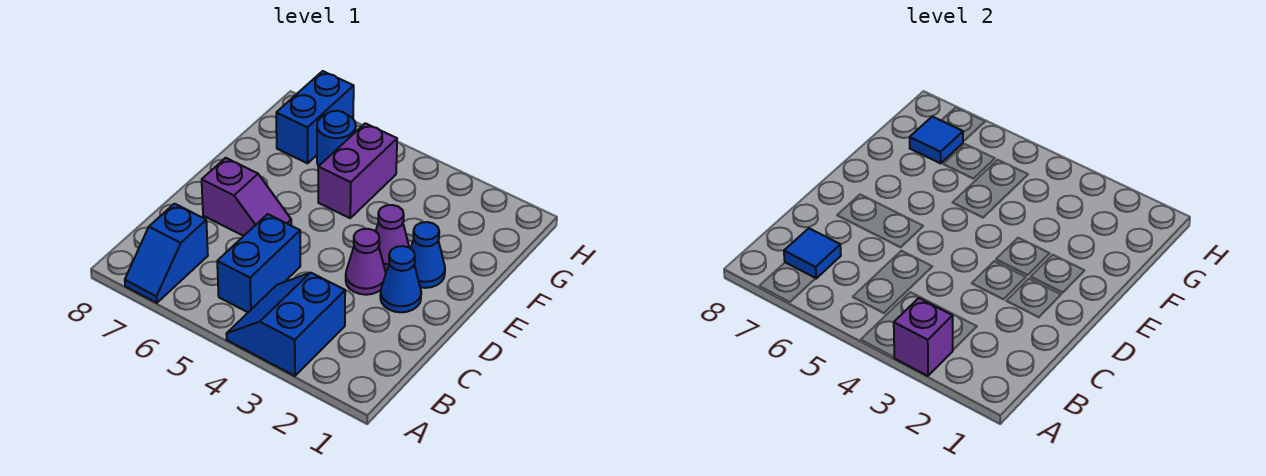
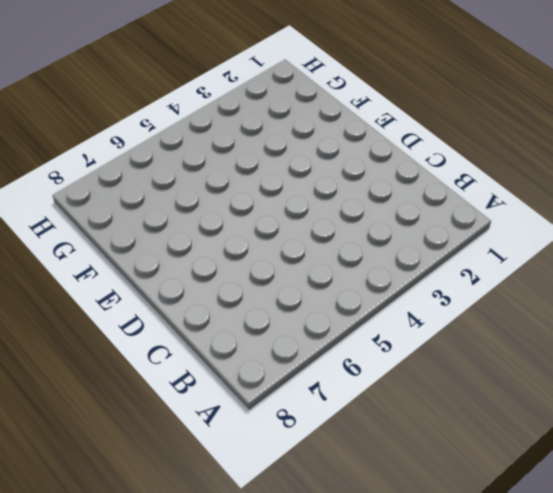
none -> blue slope A3:B4 level 1 top 3
none -> blue slope A7:B7 level 1 top B
none -> blue brick B5:C5 level 1

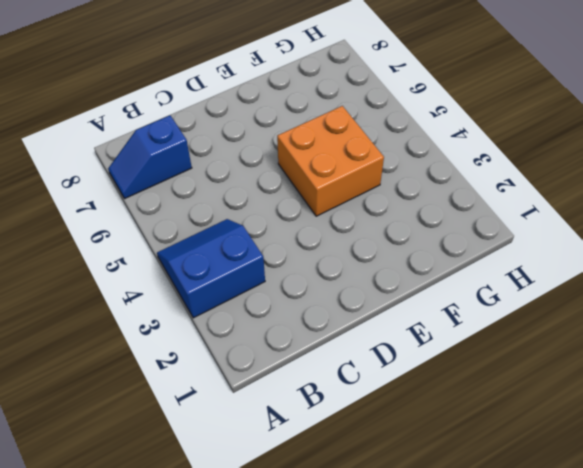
orange brick E4:F5 level 1 -> purple brick F5:G5 level 1
none -> blue brick B5:C5 level 1
none -> blue cone D2 level 1
none -> purple cone D3 level 1

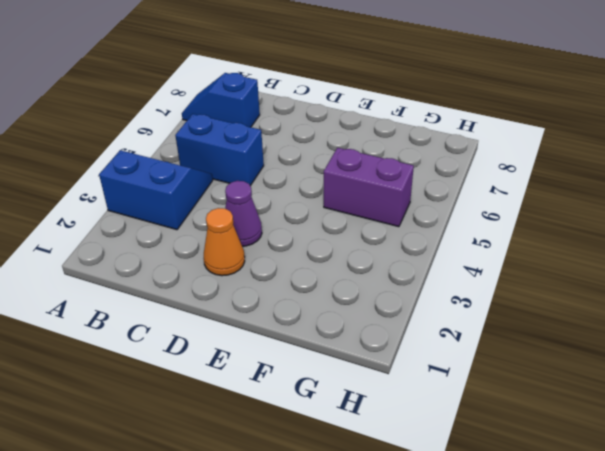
orange cone D2 level 1 -> blue cone D2 level 1
none -> purple slope D6:D7 level 1 top 7
none -> blue cone E2 level 1
none -> purple cone E3 level 1

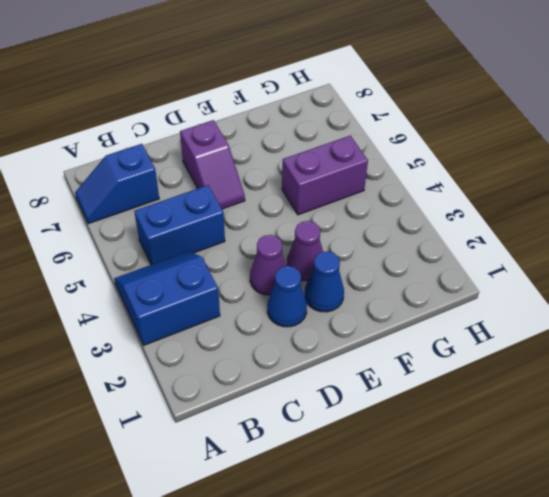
none -> blue round brick G6 level 1
none -> blue brick G7:H7 level 1
none -> purple brick A3 level 2

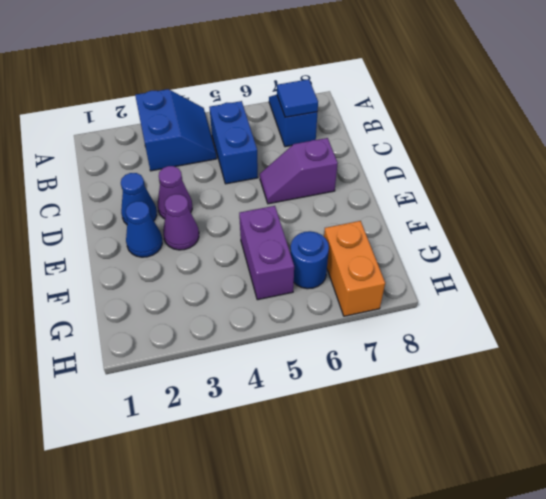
orange brick G7:H7 level 1 -> blue brick G7:H7 level 1
none -> purple brick A3 level 2
none -> blue tile G7 level 2

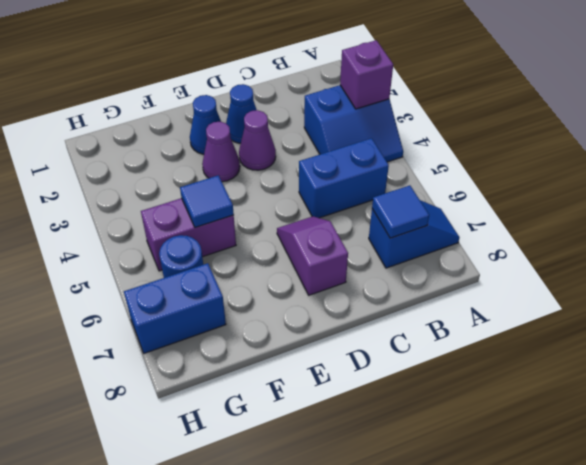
blue tile F5 level 2 -> blue tile G7 level 2

